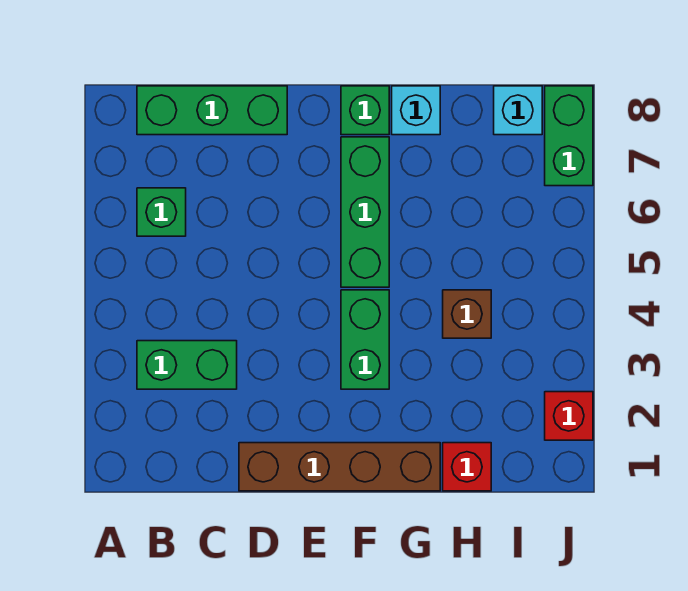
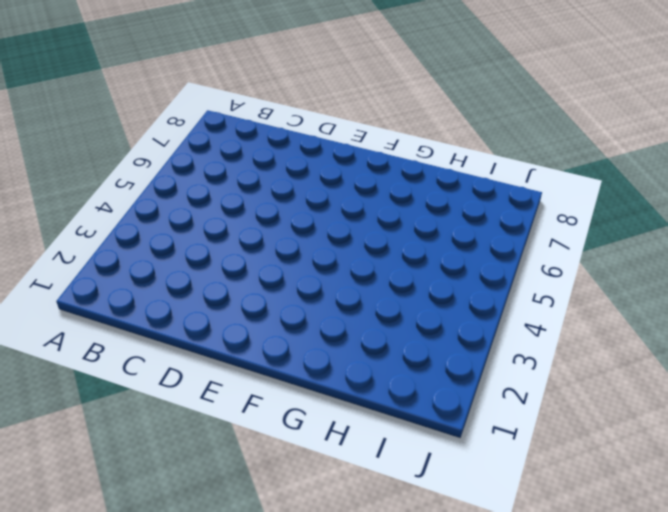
none -> green brick B3:C3 level 1
none -> green brick B6 level 1
none -> green brick B8:D8 level 1

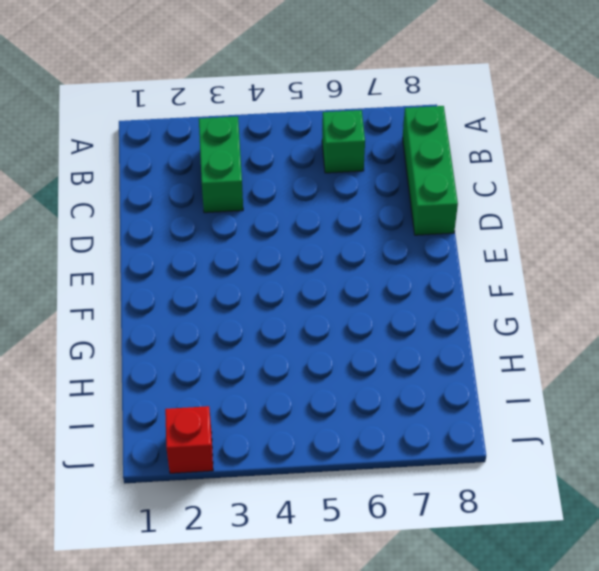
none -> brown brick D1:G1 level 1
none -> green brick F3:F4 level 1
none -> green brick F5:F7 level 1

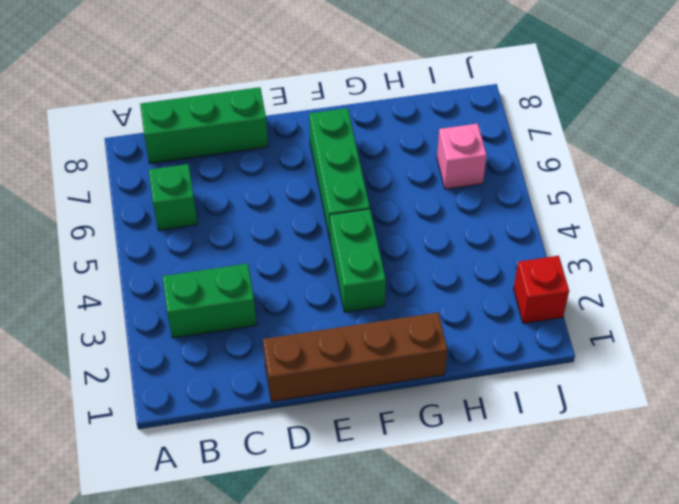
pink brick I6 level 1 -> none
none -> green brick F8 level 1
none -> cyan brick G8 level 1
none -> red brick H1 level 1

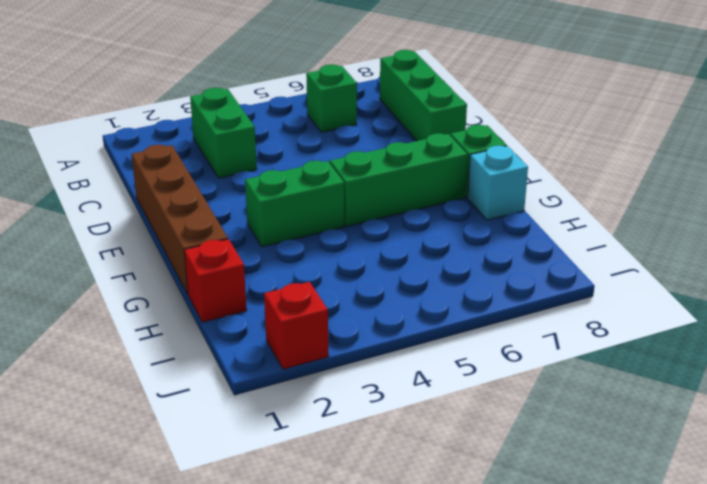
none -> brown brick H4 level 1
none -> cyan brick I8 level 1
none -> green brick J7:J8 level 1

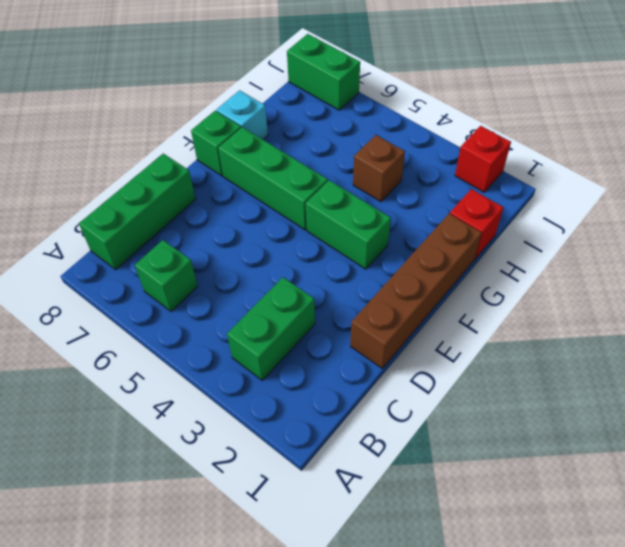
none -> cyan brick I8 level 1

